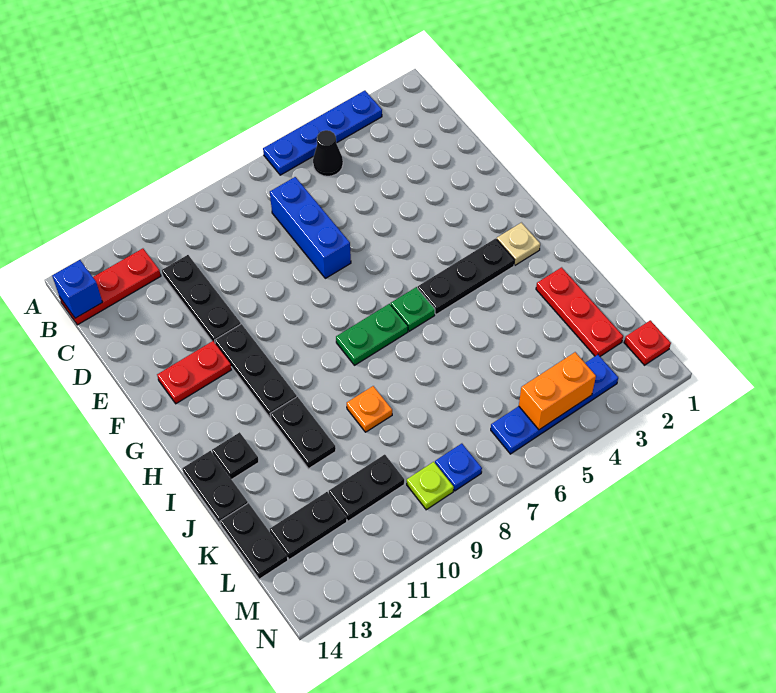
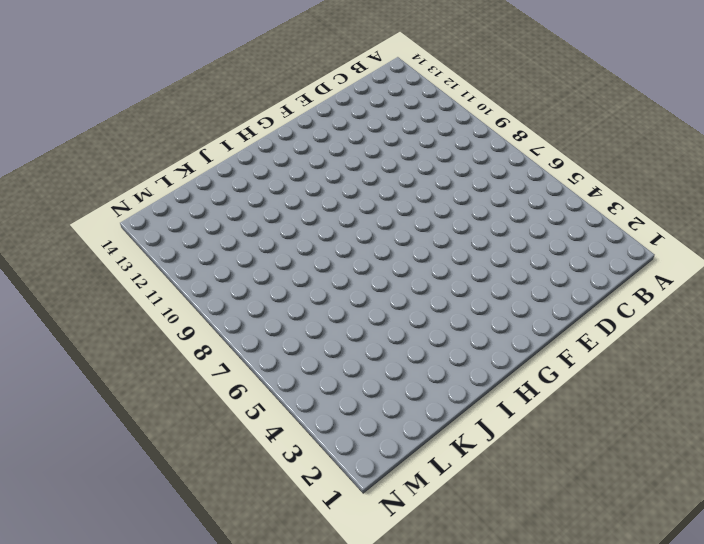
none -> blue plate A3:A6 level 1
none -> black cone B5 level 1
none -> red plate B12:B14 level 1

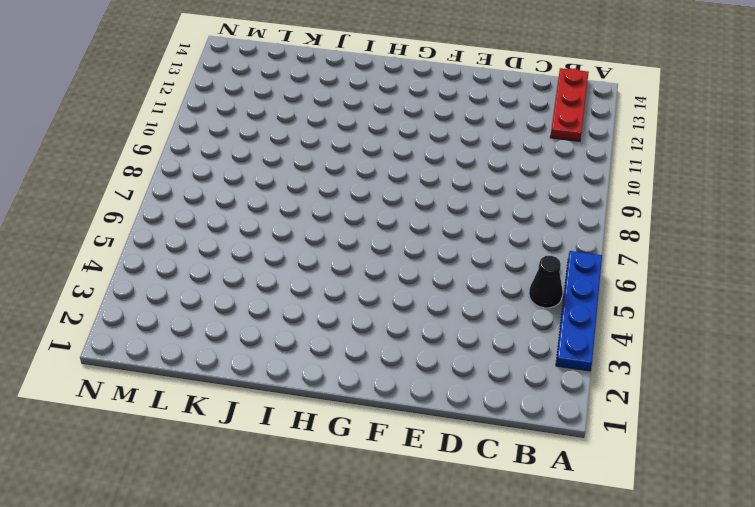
none -> blue brick C7:E7 level 1
none -> black plate C11:E11 level 1
none -> black plate F11:H11 level 1

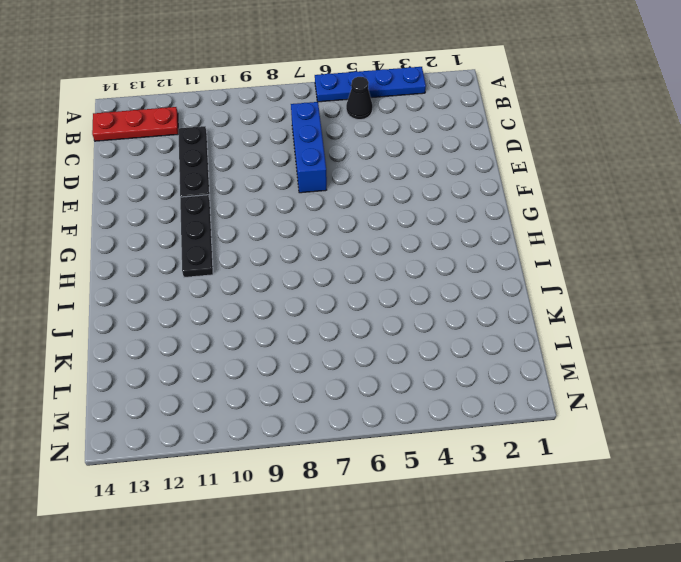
none -> red plate F12:F13 level 1
none -> tan plate H2 level 1
none -> black plate H3:H5 level 1

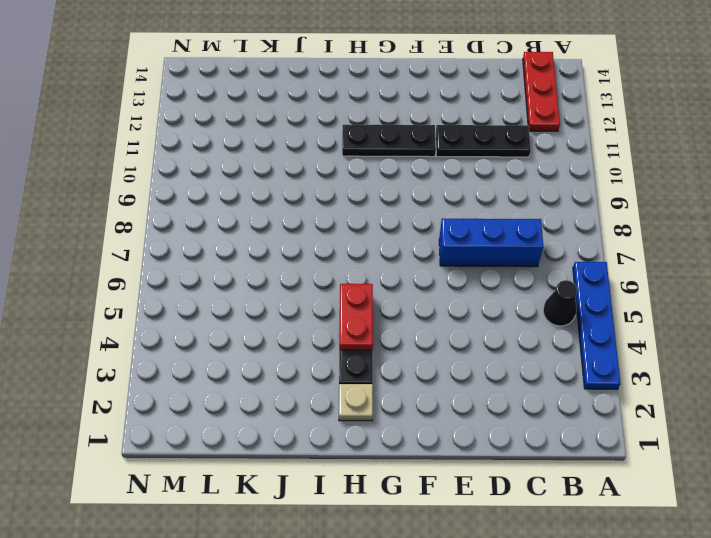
red plate H4:H5 level 2 -> red plate F12:F13 level 1
none -> green plate H6 level 1
none -> green plate H7:H8 level 1
none -> black plate I11:J11 level 1

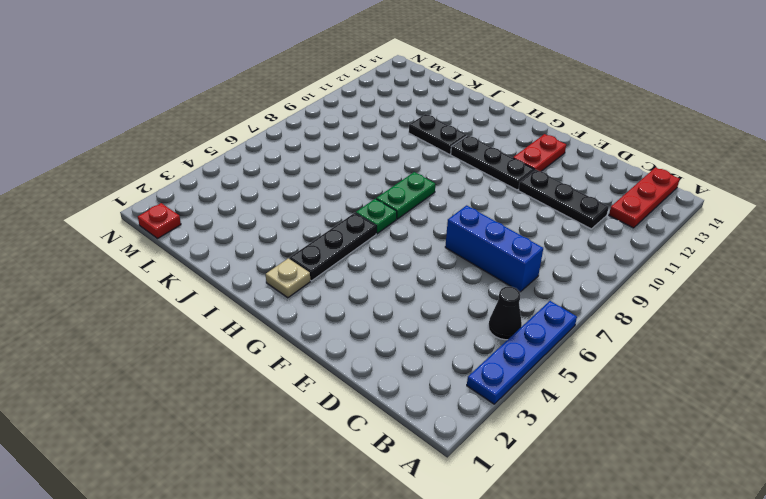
none -> black plate I13 level 1
none -> black plate I14:J14 level 1
none -> red plate J2:L2 level 1

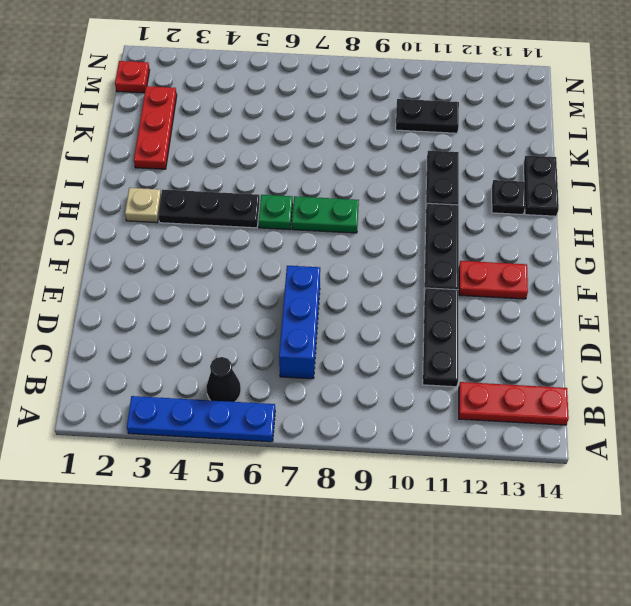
none -> orange plate J9 level 1
none -> black plate K14:L14 level 1
none -> black plate L12:L13 level 1

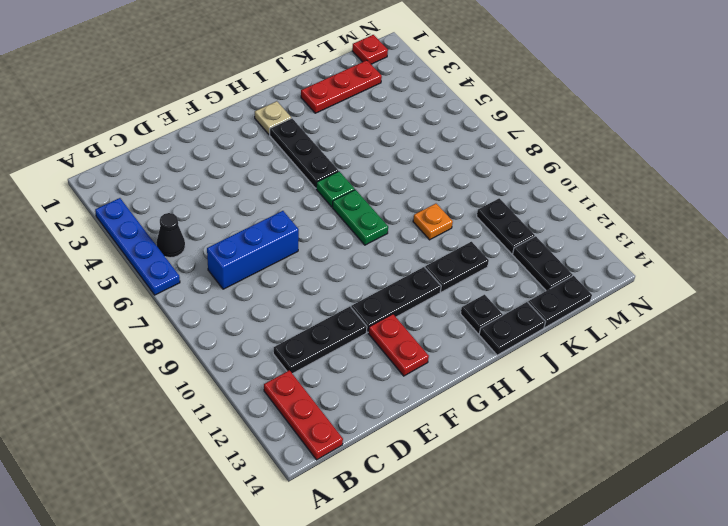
none -> blue plate M3:M6 level 1
none -> blue plate M8 level 1
none -> lime plate M9 level 1

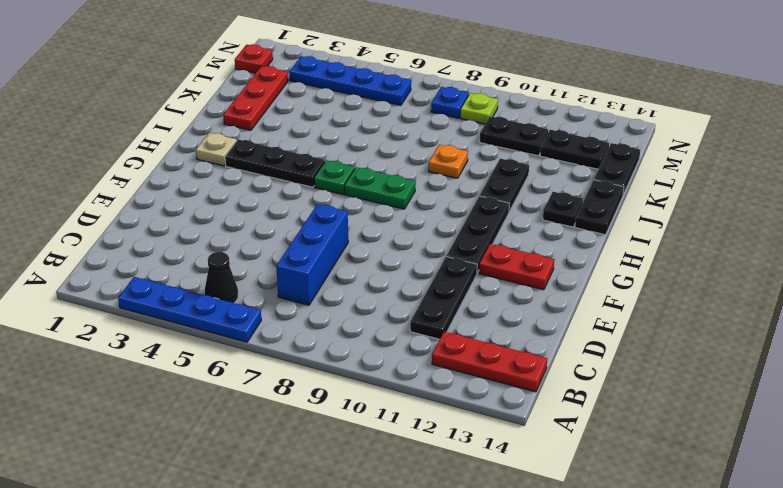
none -> blue brick B14 level 2
none -> orange brick M4:M5 level 2

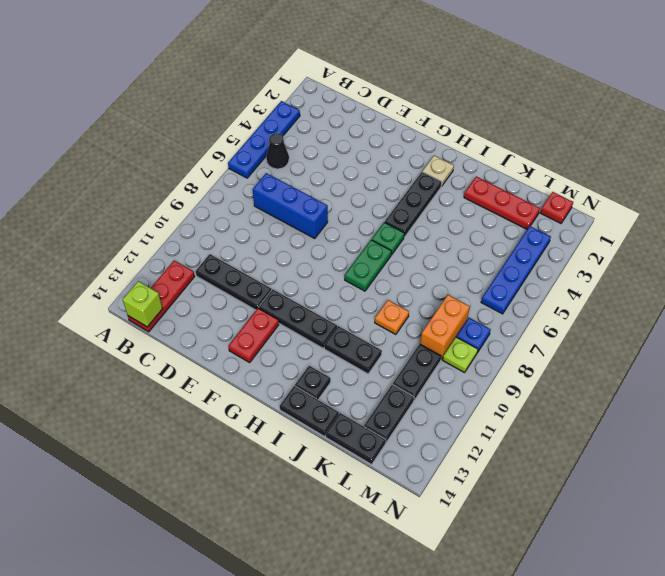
lime brick B14 level 2 -> blue brick B14 level 2
orange brick L8:L9 level 1 -> orange brick M4:M5 level 2

